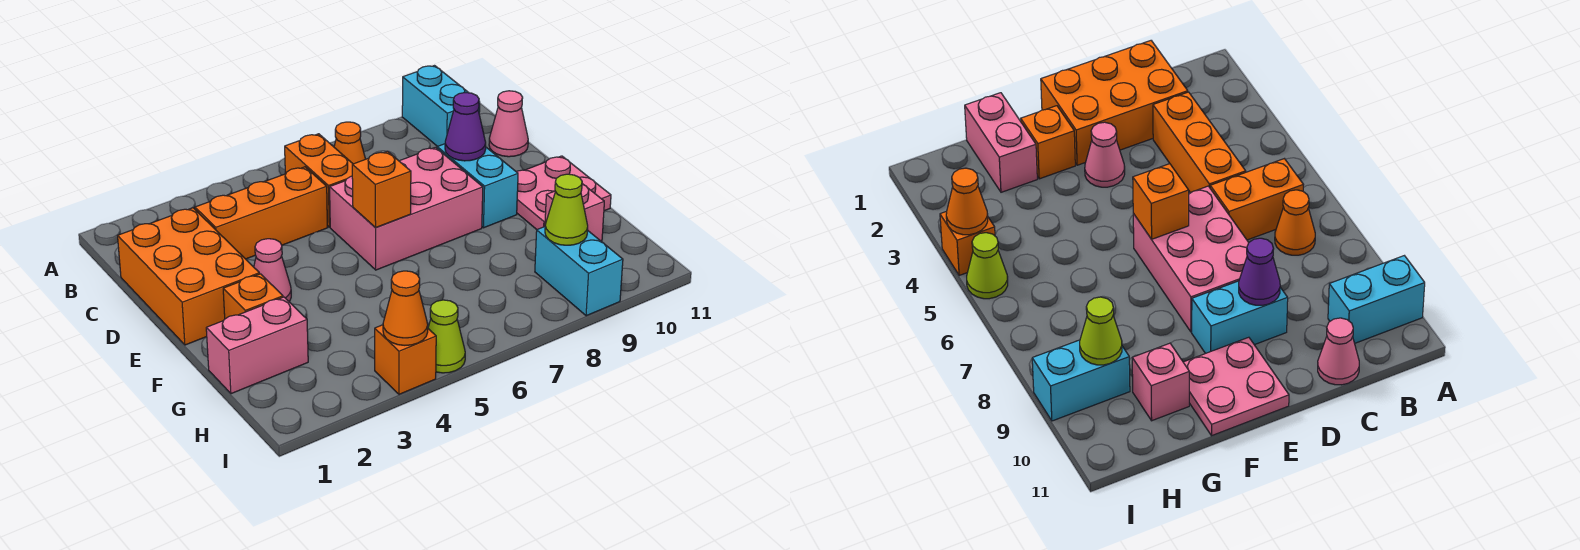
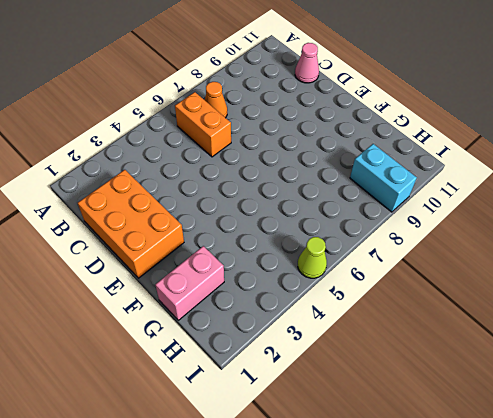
none -> cyan brick A10:B10 level 1
none -> orange brick C3:C5 level 1
none -> pink brick D6:E8 level 1

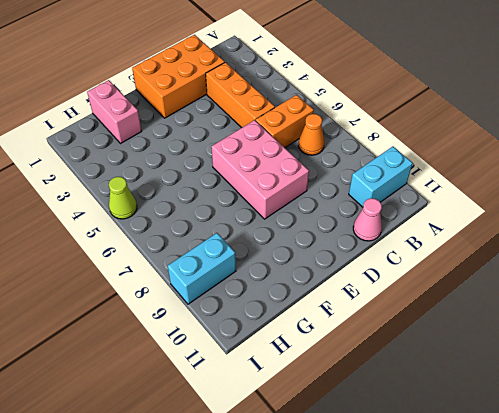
none -> cyan brick D9:E9 level 1
none -> pink cone E3 level 1
none -> pink plate E10:F11 level 1

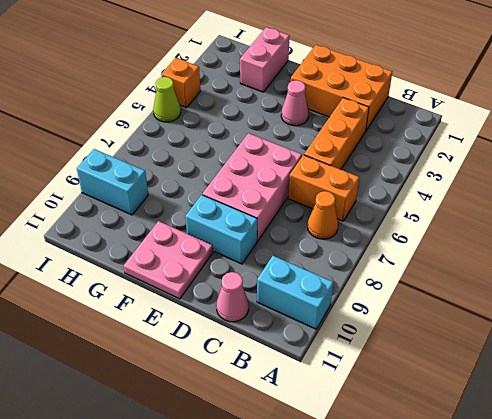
none -> orange brick F2 level 1
none -> pink brick G10 level 1
none -> purple cone D9 level 2

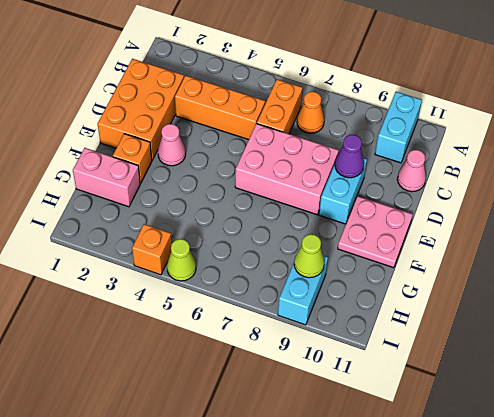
none -> pink brick G10 level 1
none -> orange brick E6 level 2
none -> orange cone I4 level 2

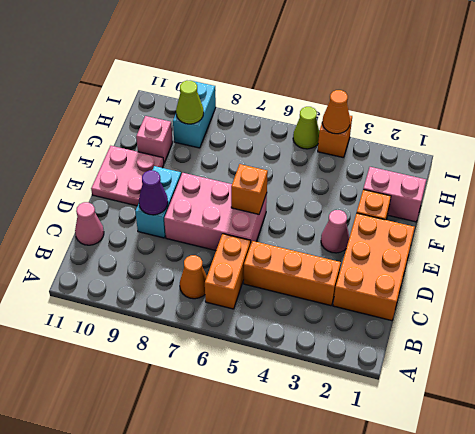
none -> cyan brick A10:B10 level 1

